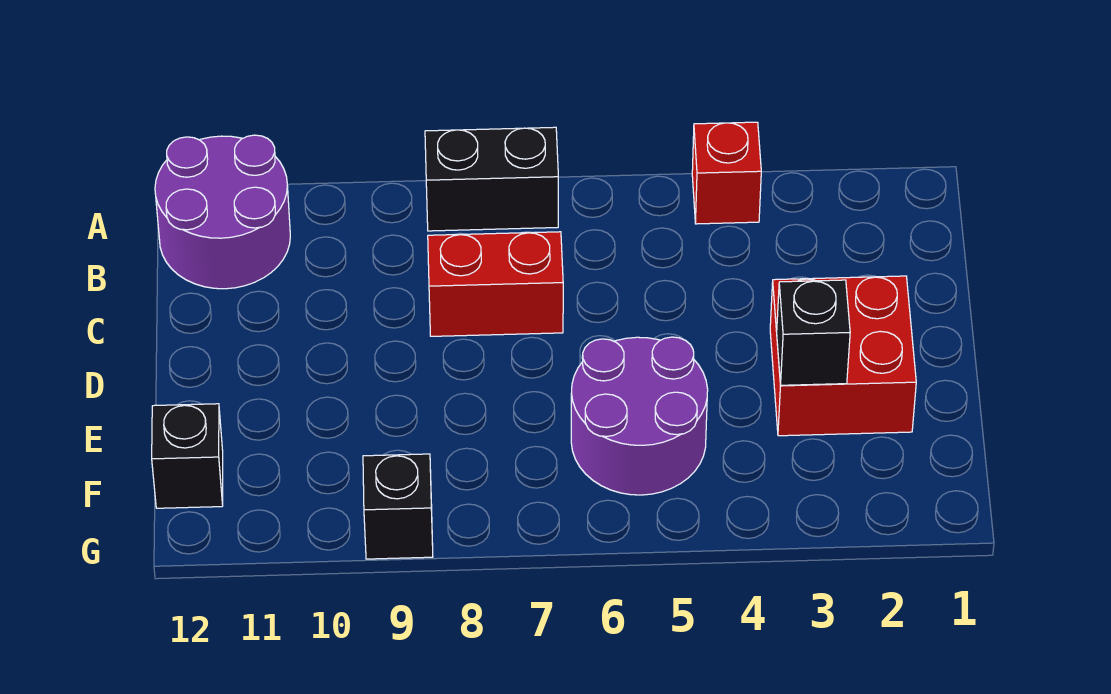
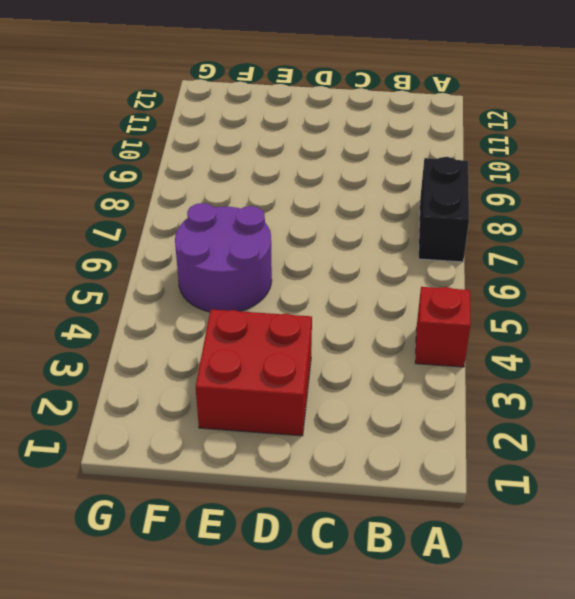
none -> purple round brick A11:B12 level 1
none -> red brick C7:C8 level 1

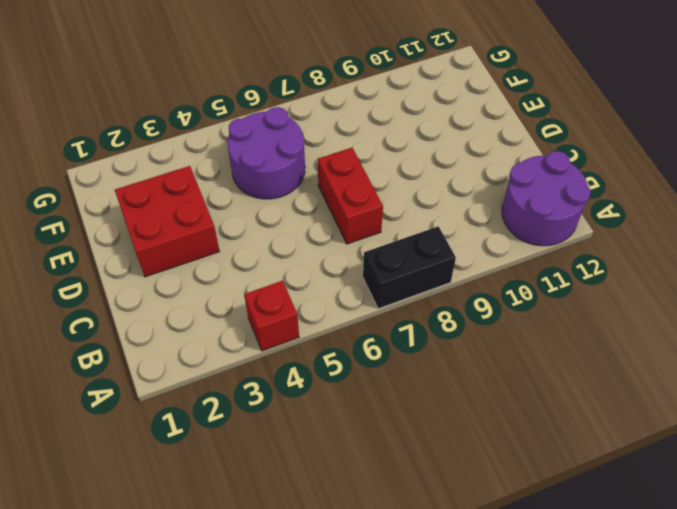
red brick C7:D7 level 1 -> red brick C7:C8 level 1
none -> black brick F12 level 1
none -> black brick G9 level 1

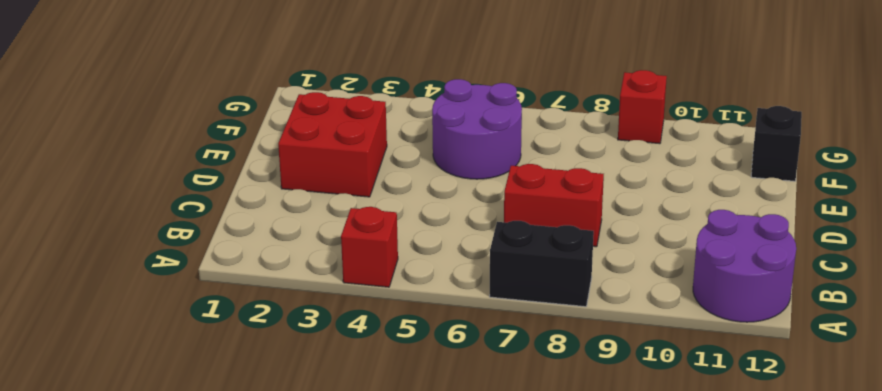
red brick G9 level 1 -> black brick G9 level 1
none -> black brick E3 level 2

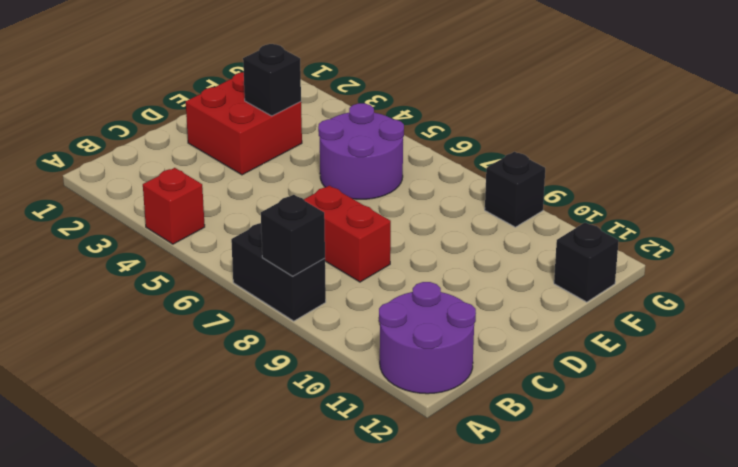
black brick A8 level 2 -> none

